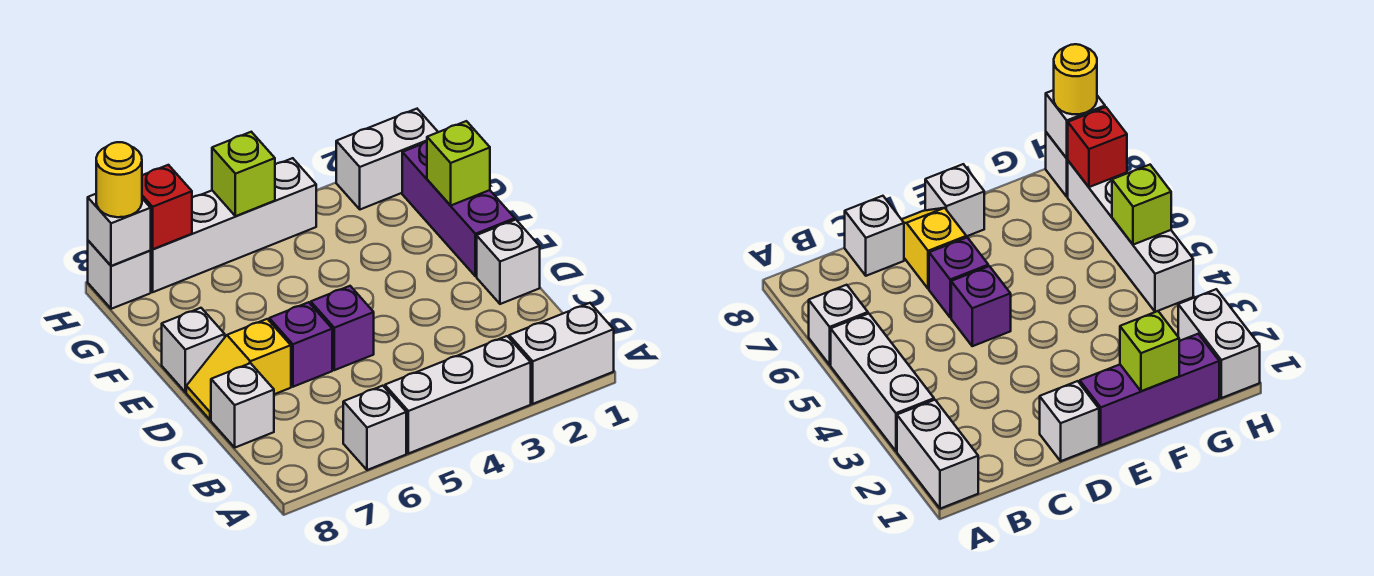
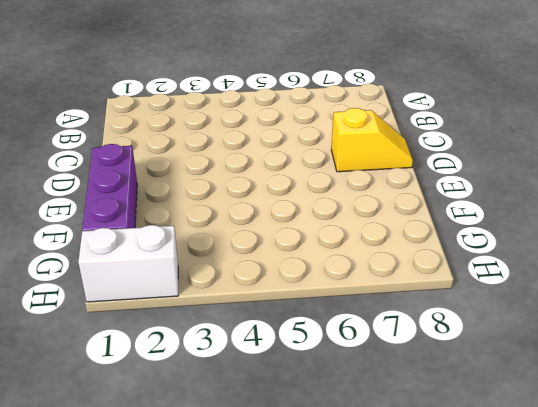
none -> white brick A1:A2 level 1
none -> white brick A3:A5 level 1
none -> white brick A6 level 1

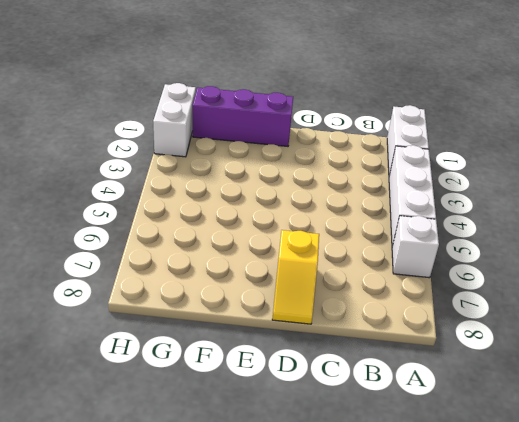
none -> white brick C8 level 1
none -> white brick D1 level 1
none -> purple brick D5 level 1

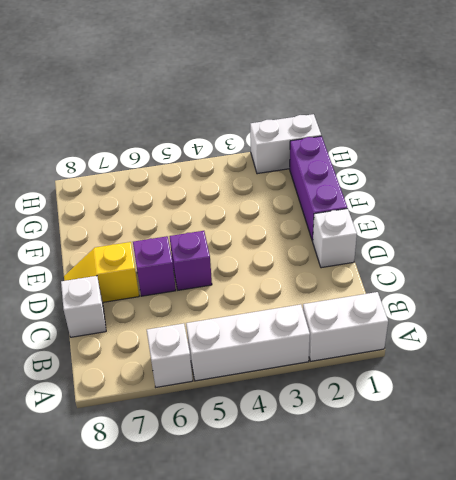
none -> white brick E8 level 1
none -> white brick H4:H7 level 1
none -> white brick H8 level 1

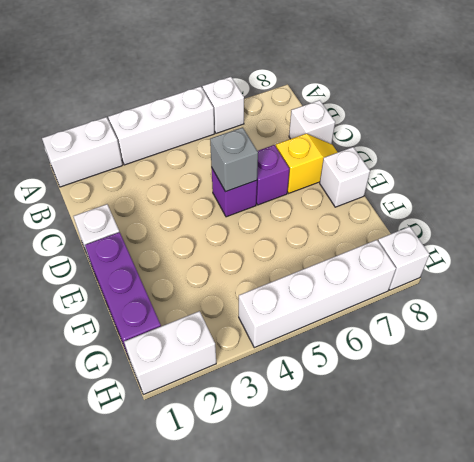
grey brick D5 level 2 -> none
none -> lime brick F1 level 2
none -> lime brick H5 level 2
none -> red brick H7 level 2

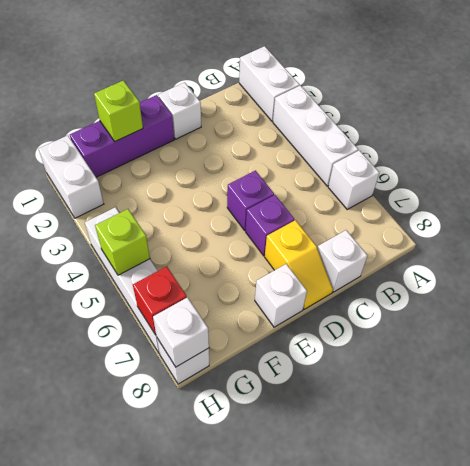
none -> yellow round brick H8 level 3

